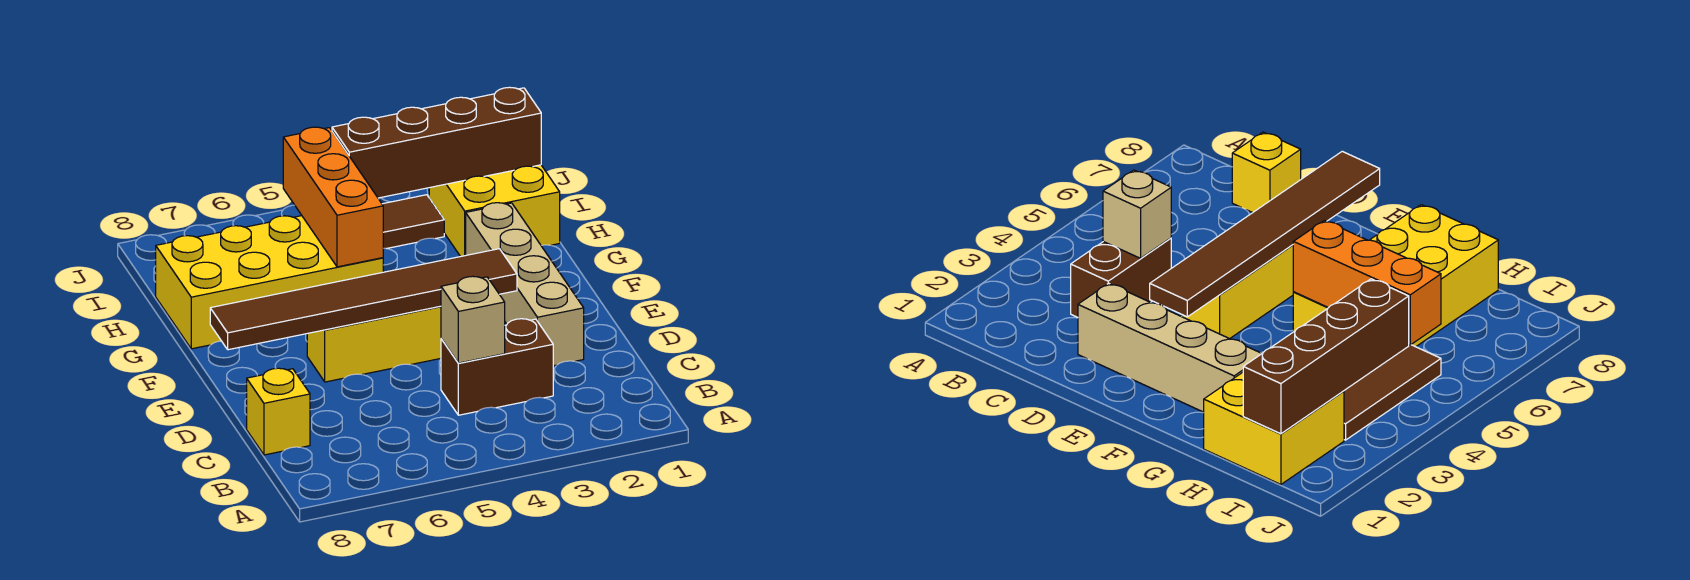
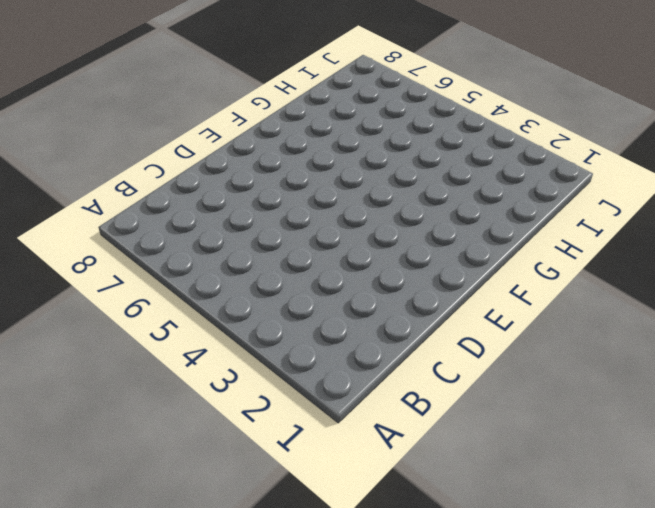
none -> brown brick C3:C4 level 1
none -> yellow brick C8 level 1

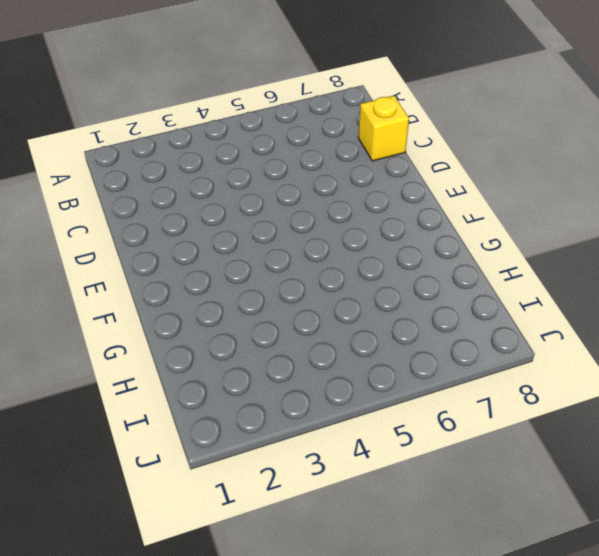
none -> brown brick C3:C4 level 1
none -> tan brick D2:G2 level 1

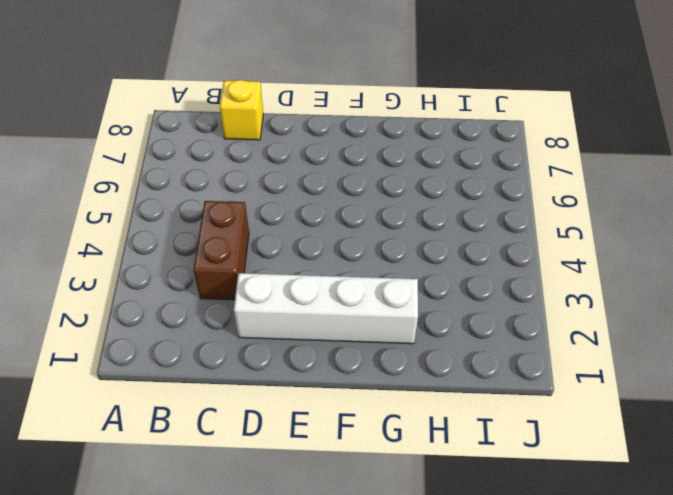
white brick D2:G2 level 1 -> tan brick D2:G2 level 1
none -> yellow brick E4:E6 level 1
none -> yellow brick G5:H8 level 1

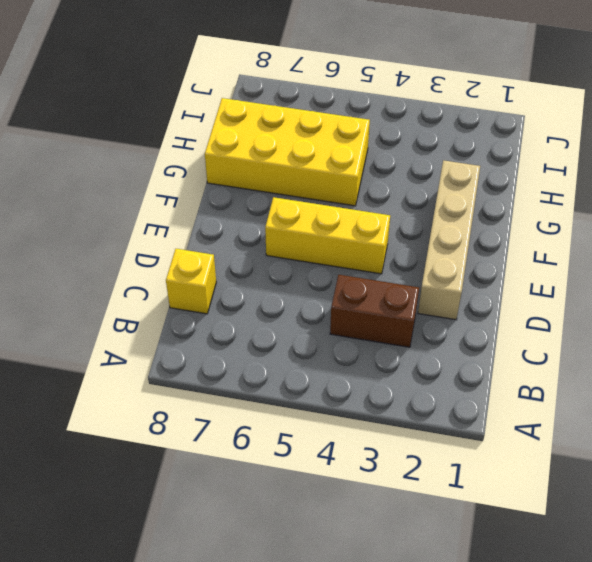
none -> yellow brick H1:I2 level 1
none -> brown tile I3:I5 level 1

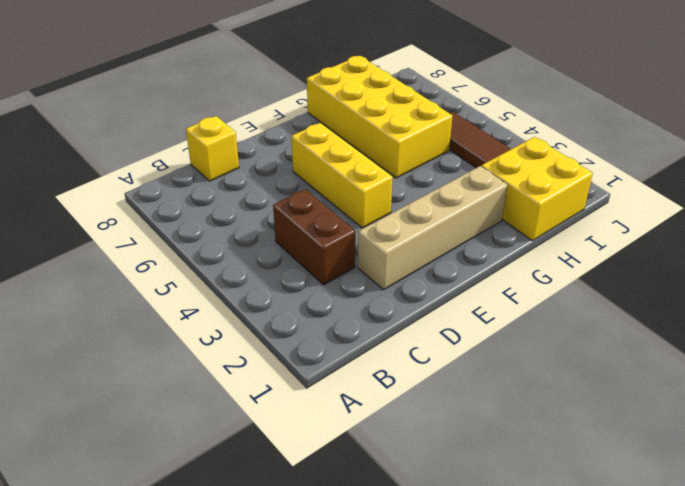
none -> tan brick C4 level 2
none -> brown tile E3:E8 level 2

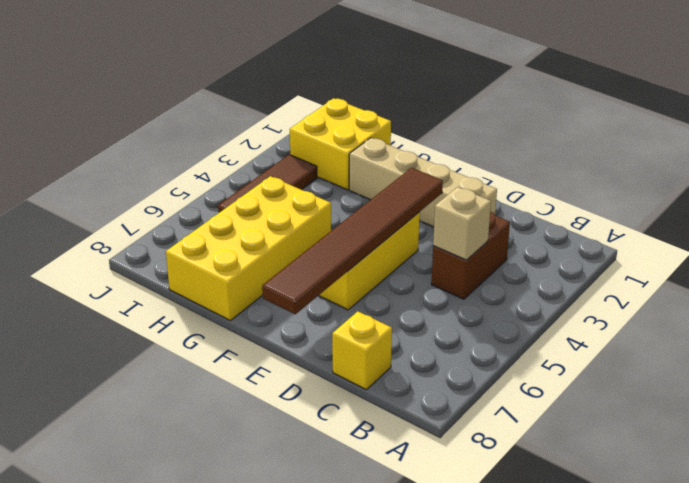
none -> orange brick G5:I5 level 2
none -> brown brick I1:I4 level 2

